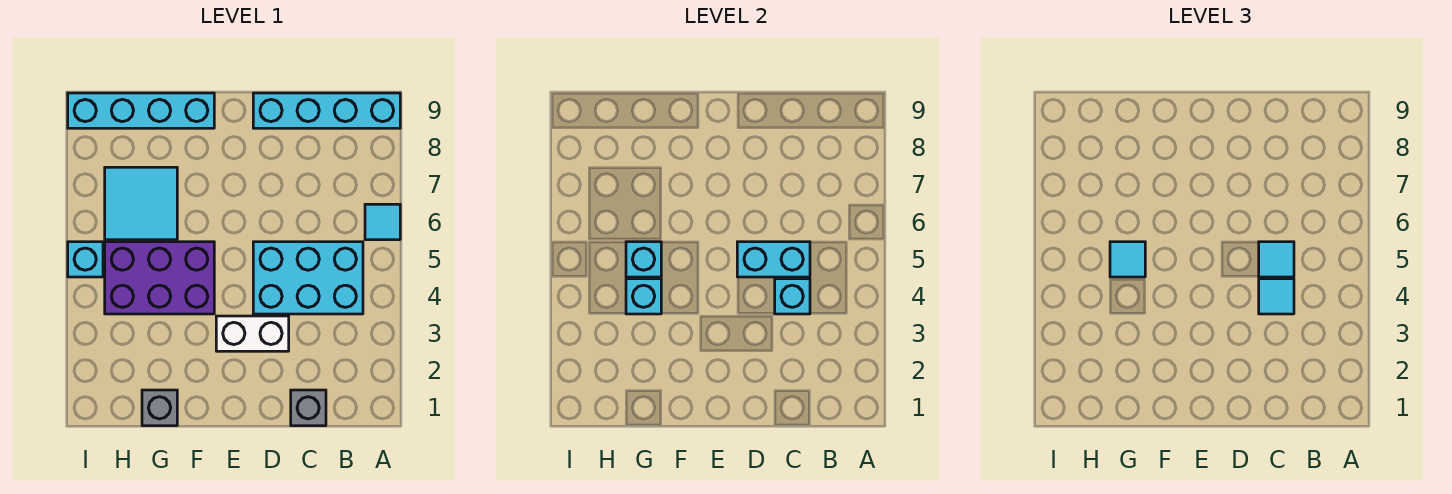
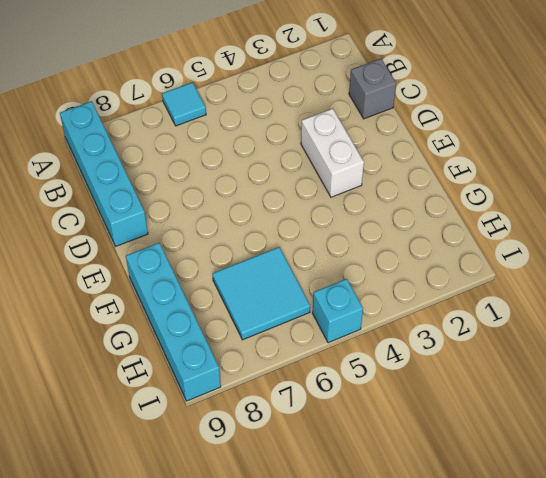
none -> cyan brick B4:D5 level 1
none -> purple brick F4:H5 level 1
none -> grey brick G1 level 1

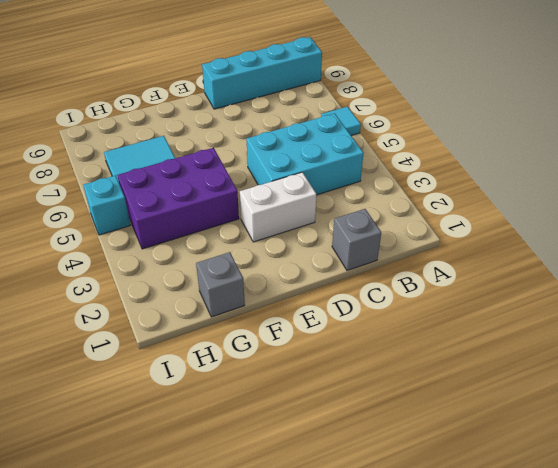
none -> cyan brick F9:I9 level 1
none -> cyan brick C4 level 2
none -> cyan brick C5:D5 level 2

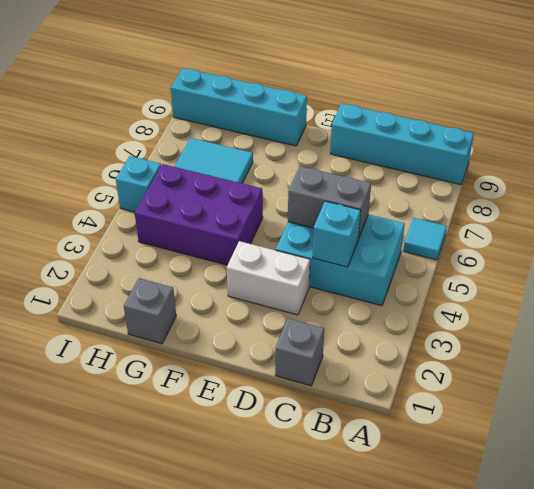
grey brick C5:D5 level 2 -> cyan brick C5:D5 level 2
none -> cyan brick G4 level 2
none -> cyan brick G5 level 2
none -> cyan tile C4 level 3

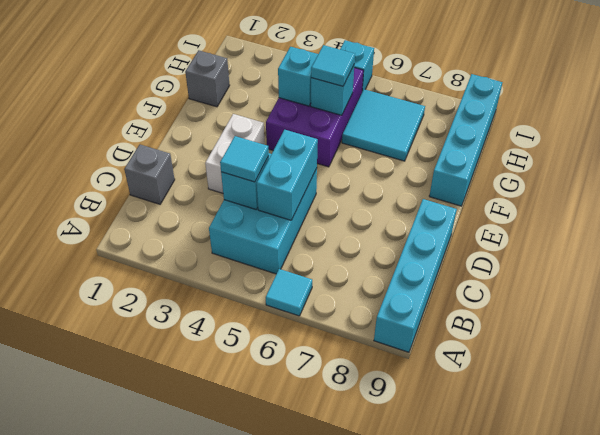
none -> cyan tile C5 level 3

